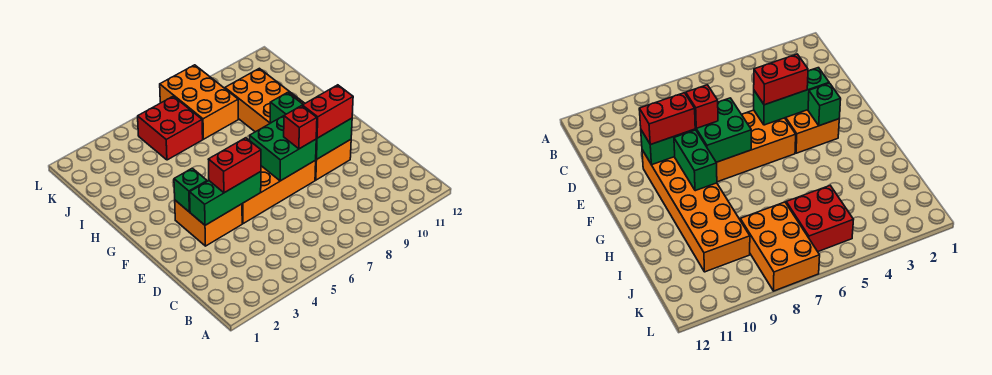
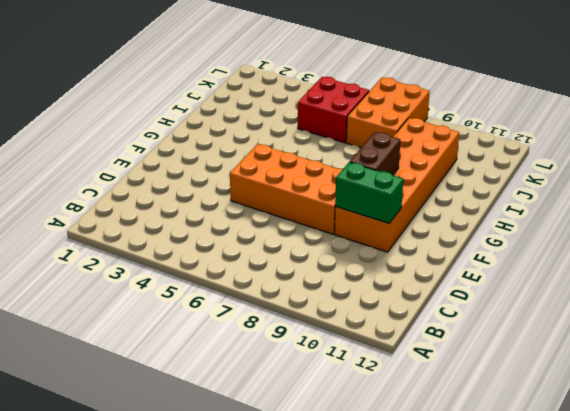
brown brick F9:G9 level 2 -> green brick F9:G9 level 2
none -> orange brick E3:F4 level 1
none -> green brick E3:E5 level 2
none -> green brick E7:F8 level 2

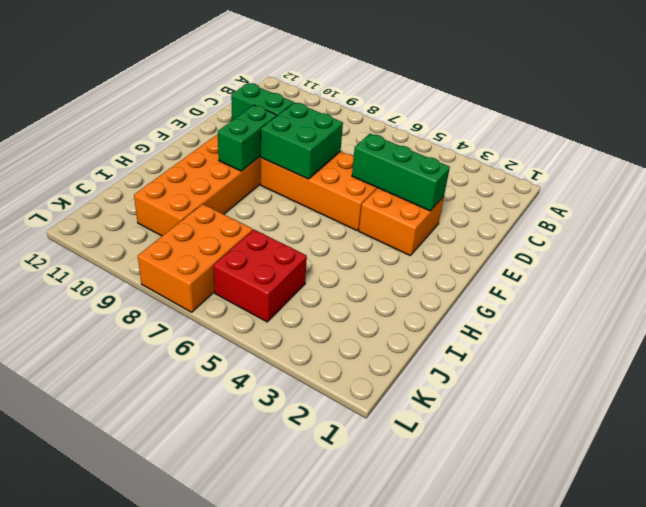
none -> green brick F3 level 2
none -> red brick E4:E5 level 3
none -> red brick E8 level 3

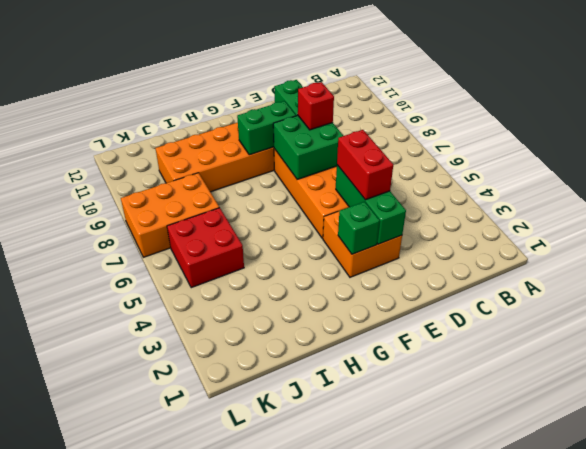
none -> red brick E9:E10 level 3

